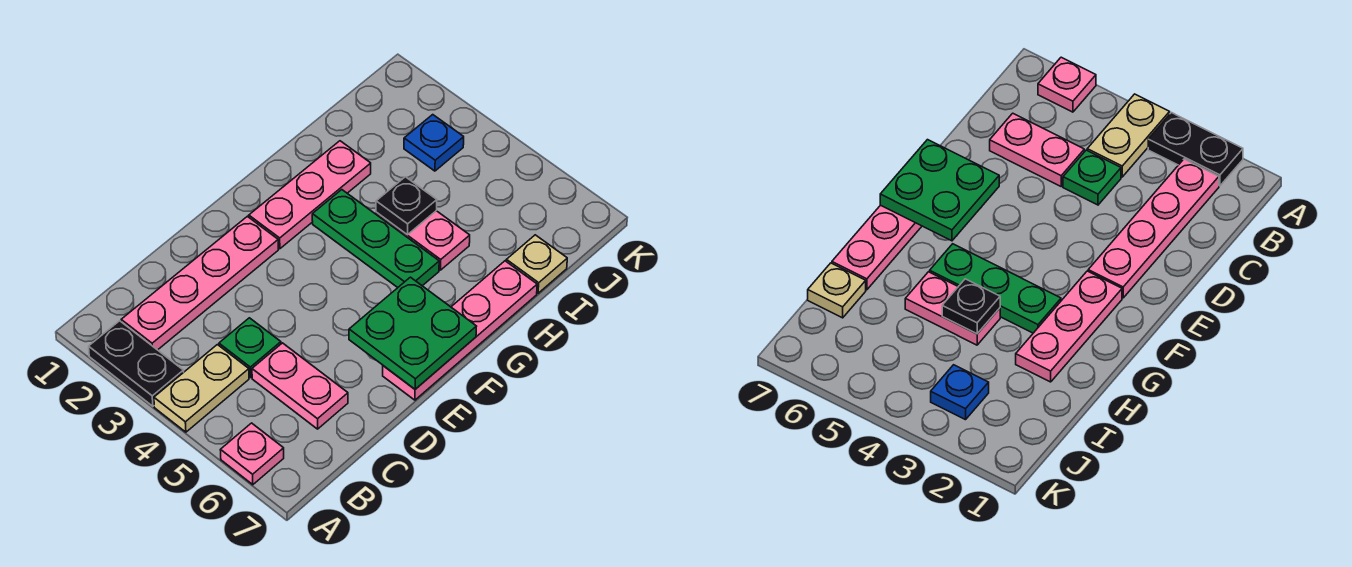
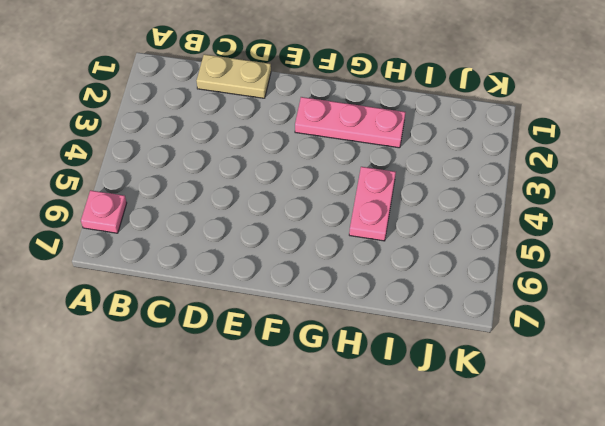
tan plate C1:D1 level 1 -> tan plate A4:B4 level 1
none -> black plate A2:A3 level 1
none -> pink plate B2:E2 level 1
none -> green plate C4 level 1

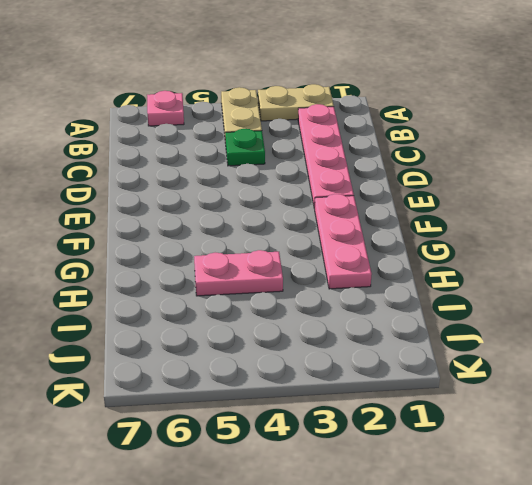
tan plate A2:A3 level 1 -> black plate A2:A3 level 1
none -> pink plate C5:C6 level 1
none -> pink plate E7:H7 level 1
none -> green plate G3:G5 level 1

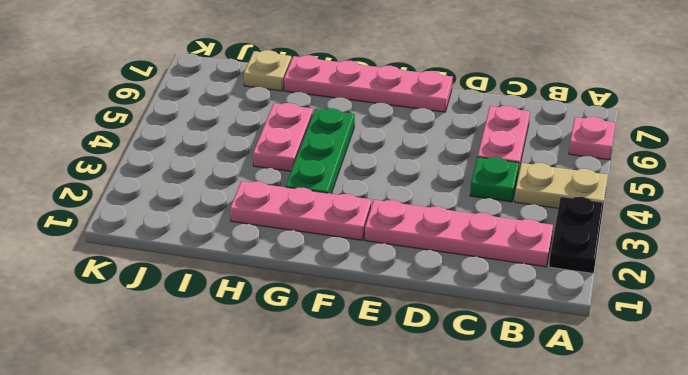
none -> blue plate J3 level 1
none -> green plate E6:F7 level 2
none -> black plate H4 level 2

